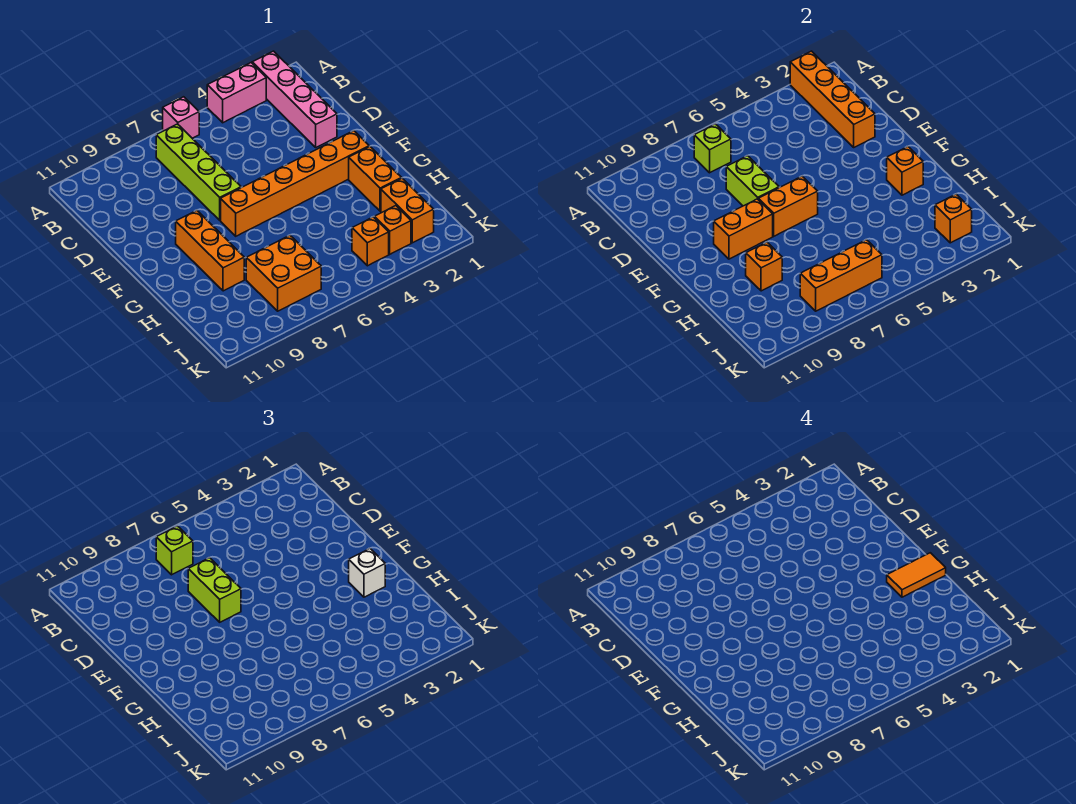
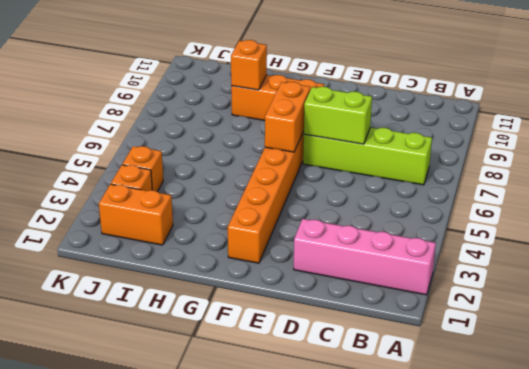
none -> pink brick A3:A4 level 1
none -> pink brick A6 level 1
none -> orange brick G2:H2 level 1

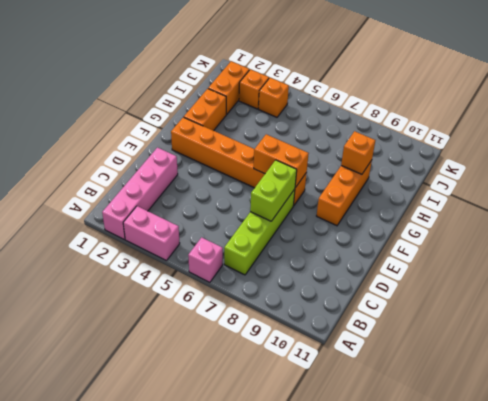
none -> orange brick I7:J8 level 1
none -> orange brick A2:D2 level 2
none -> lime brick B7 level 2

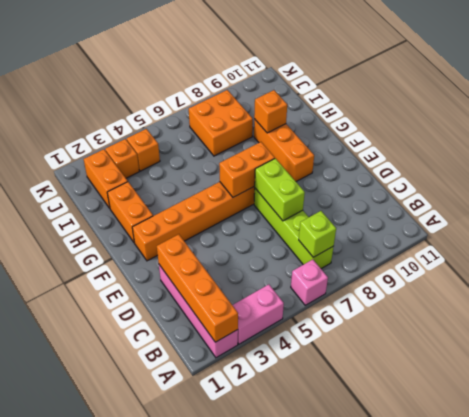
none -> orange brick F8:F9 level 2
none -> orange brick G2 level 2
none -> orange brick J2 level 2

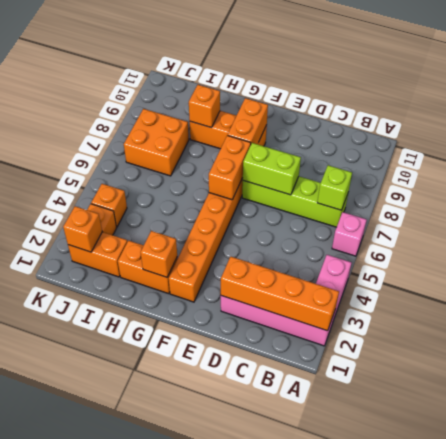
none -> orange brick J6:J8 level 2
none -> lime brick B7 level 3
none -> lime brick D7:E7 level 3

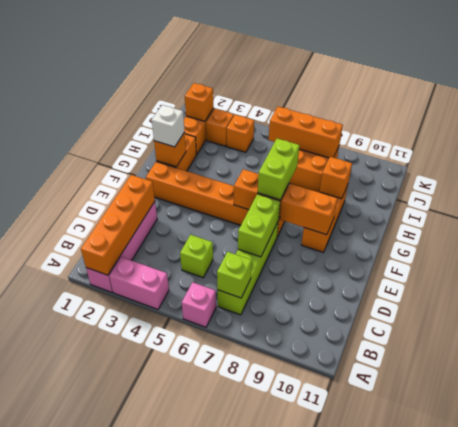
lime brick C5 level 1 -> lime brick B7 level 3
lime brick F7:G7 level 3 -> lime brick D7:E7 level 3
none -> orange tile G1:G2 level 4

